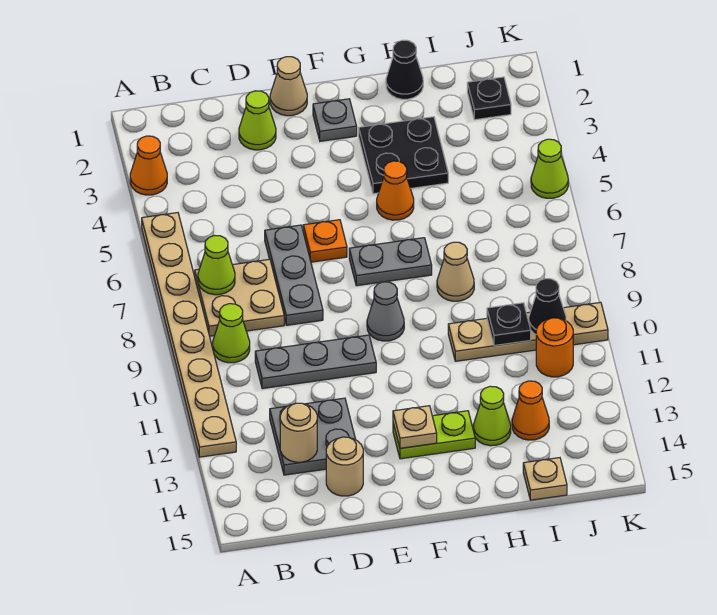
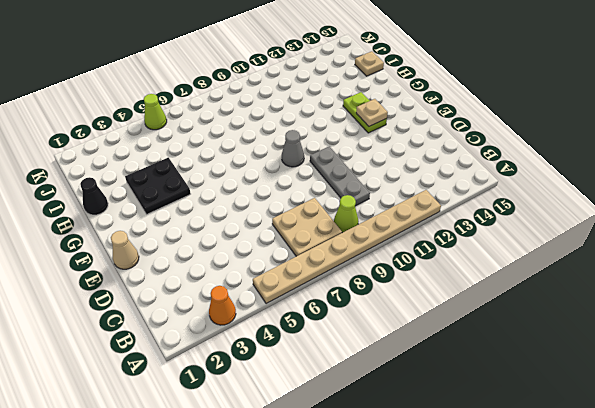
none -> grey plate C12:D13 level 1
none -> lime cone D2 level 1
none -> grey plate D6:D8 level 1
none -> tan round brick D14 level 1

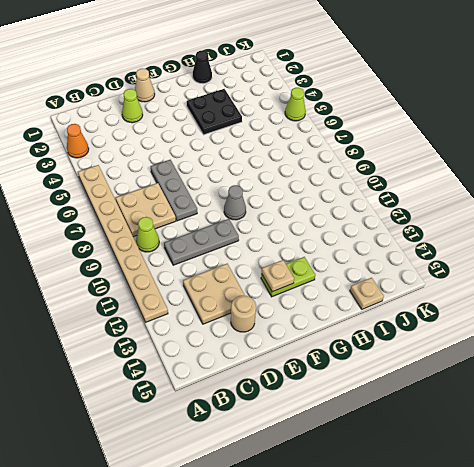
tan plate C12:D13 level 1 -> grey plate C12:D13 level 1
none -> orange plate E6 level 1
none -> grey plate F2 level 1
none -> grey plate F7:G7 level 1
none -> orange cone G5 level 1

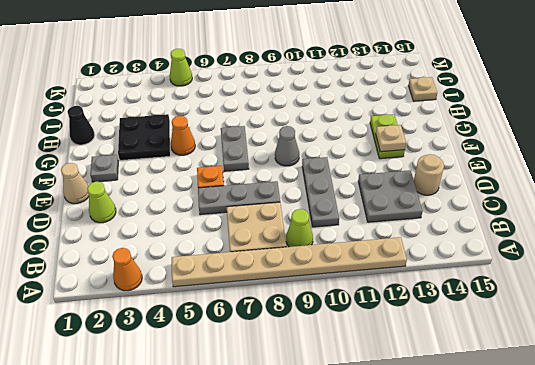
none -> tan cone H8 level 1
none -> tan plate H10:K10 level 1
none -> lime cone H13 level 1
none -> orange cone I13 level 1

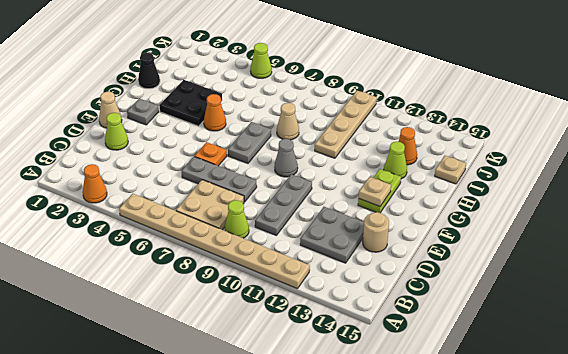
none -> black plate J2 level 1
none -> orange round brick J11 level 1
none -> lime cone B7 level 2
none -> tan round brick C13 level 2

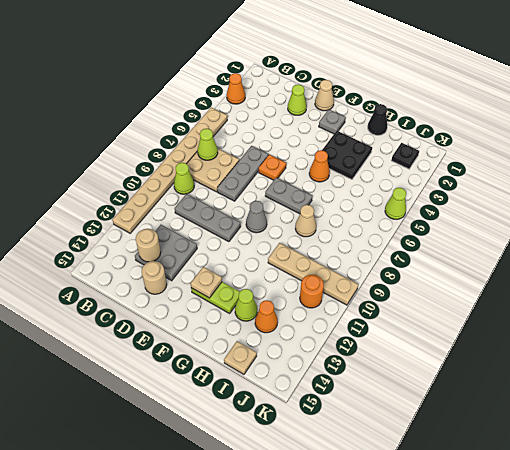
none -> black plate I10 level 2
none -> black cone J10 level 2

